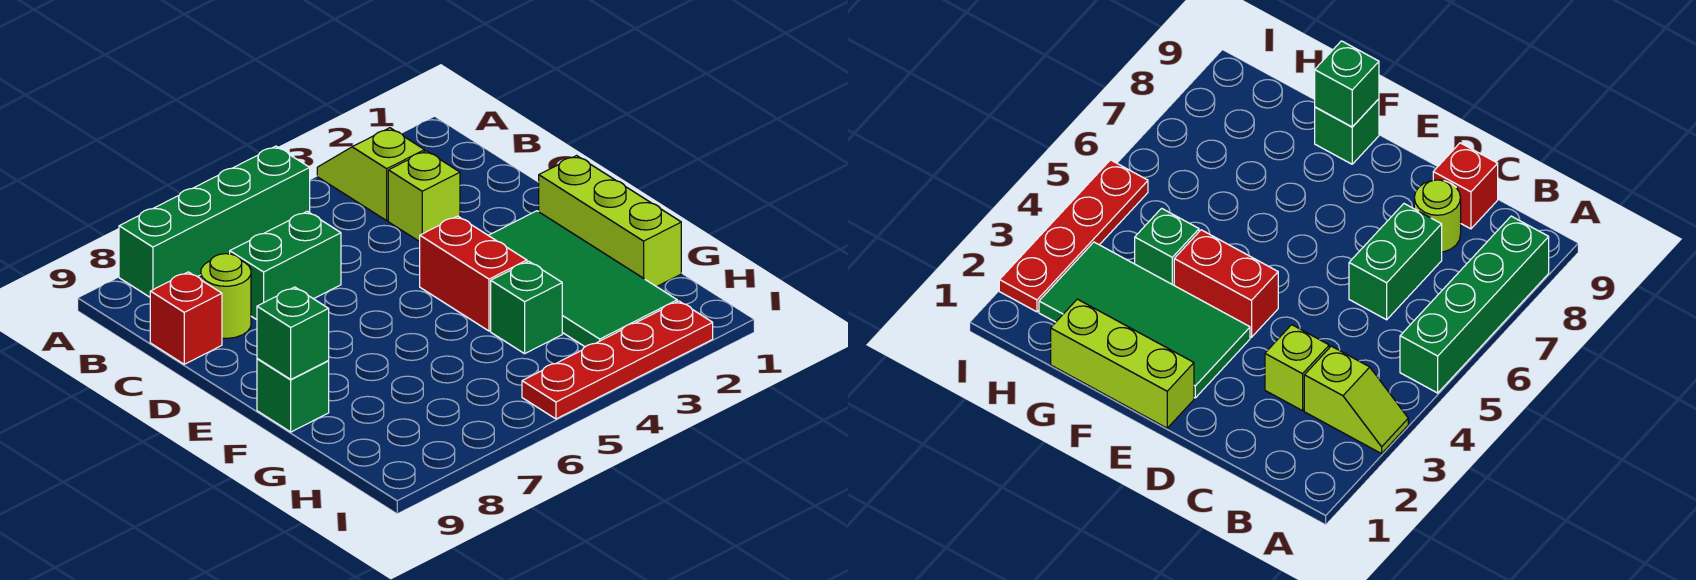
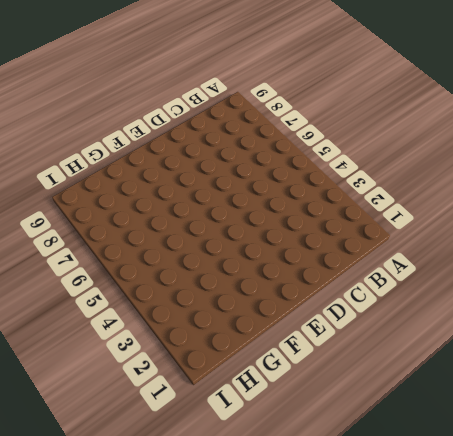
none -> lime slope A3:B3 level 1 top B
none -> green brick A5:A8 level 1
none -> lime brick C3 level 1

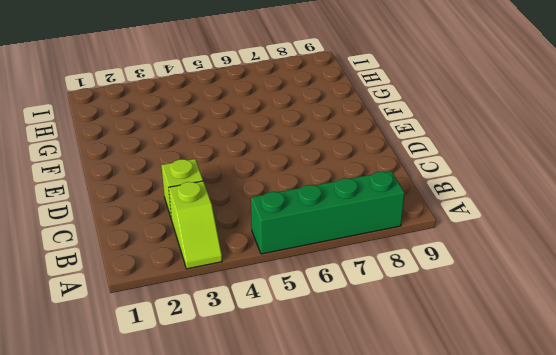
none -> green brick C6:C7 level 1
none -> lime round brick C8 level 1
none -> red brick C9 level 1

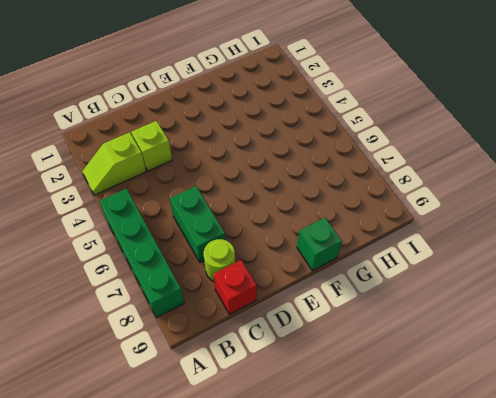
none -> lime brick E1:G1 level 1
none -> green tile E2:H3 level 1
none -> red brick E4:F4 level 1

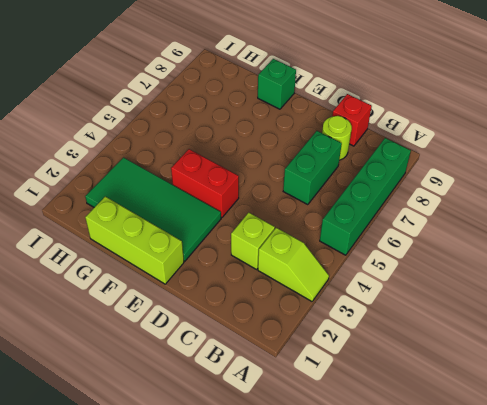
none -> green brick G4 level 1
none -> red plate I2:I5 level 1
none -> green brick F9 level 2

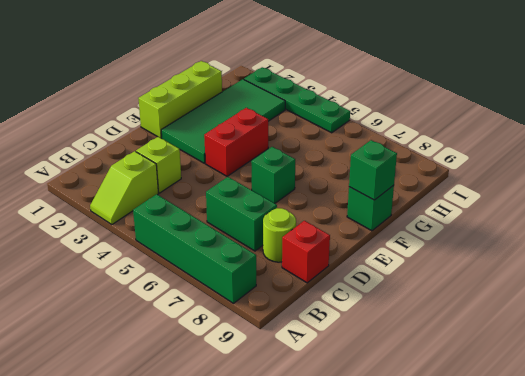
green brick E6 level 1 -> green brick G4 level 1
green plate I2:I5 level 1 -> red plate I2:I5 level 1

